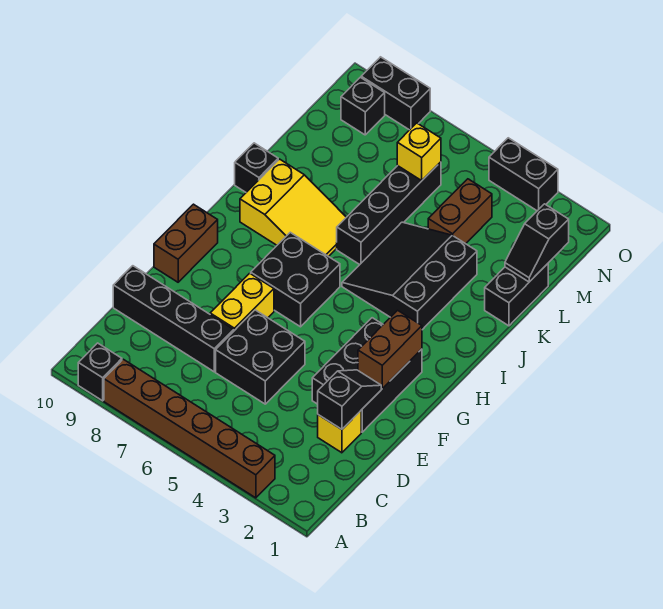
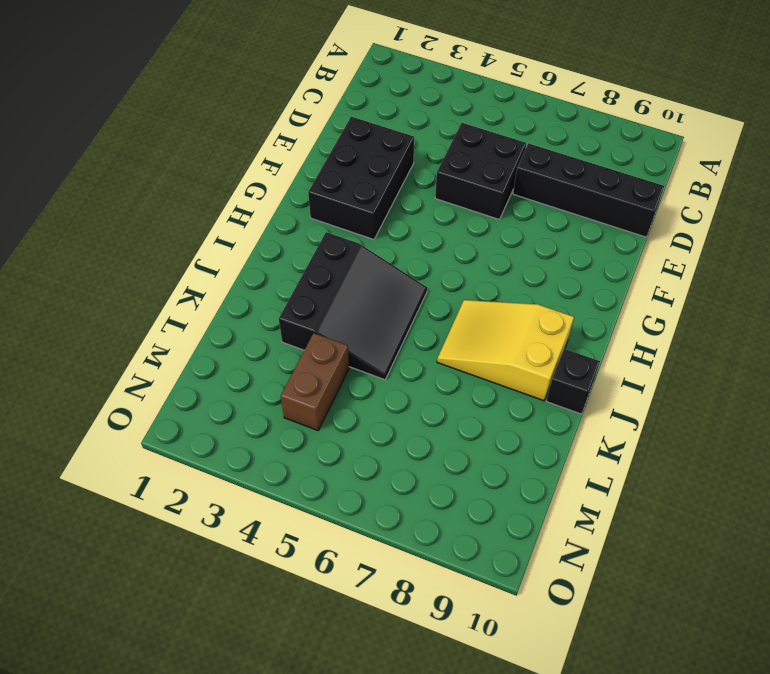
none -> brown brick A3:A8 level 1
none -> black brick A9 level 1
none -> yellow brick D2 level 1

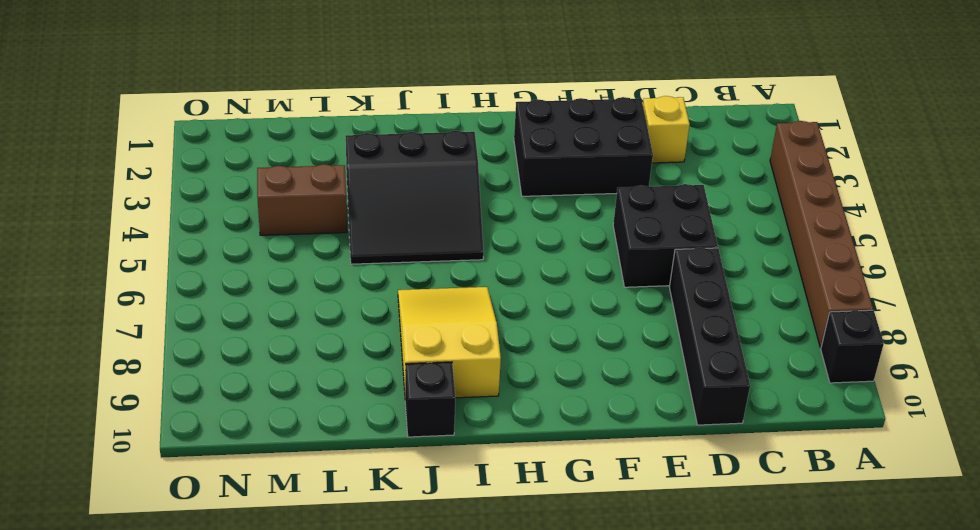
none -> yellow brick E7:F7 level 1
none -> brown brick F10:G10 level 1
none -> black brick G6:H7 level 1

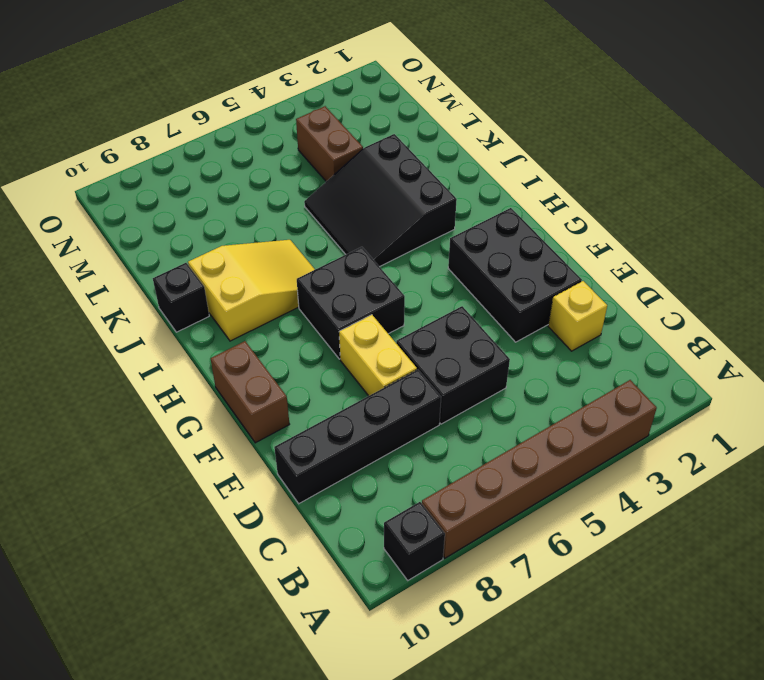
none -> black brick J6:M6 level 1
none -> black brick K1:L1 level 1
none -> black brick N9 level 1

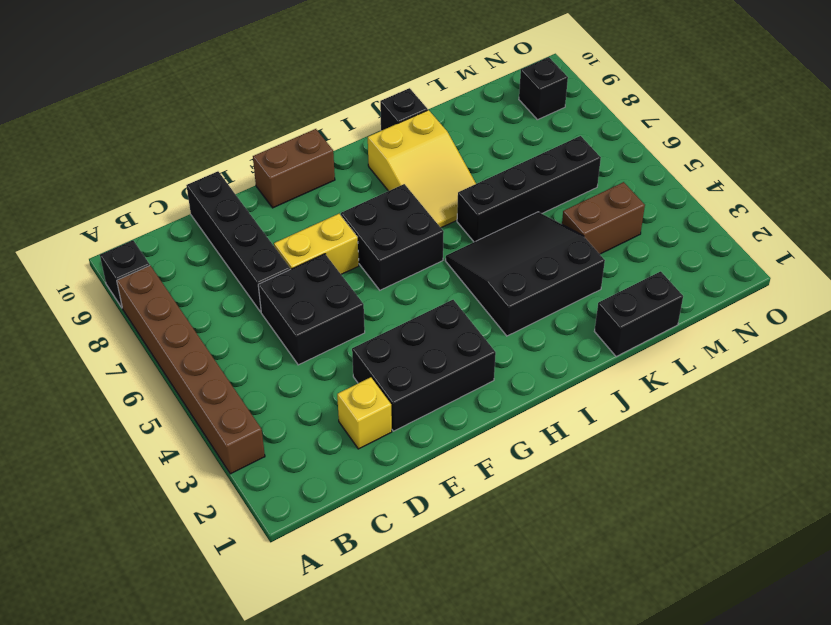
none -> black brick O3:O4 level 1
none -> black brick O8:O9 level 1
none -> black slope D2:E2 level 2 top D

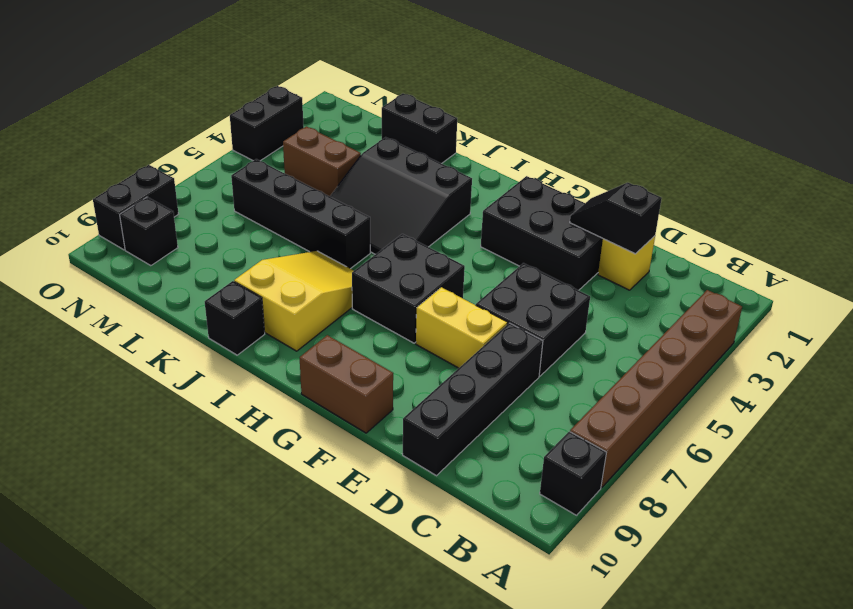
none -> brown brick F2:G2 level 2
none -> black slope L1:M1 level 2 top M
none -> yellow brick M6 level 2

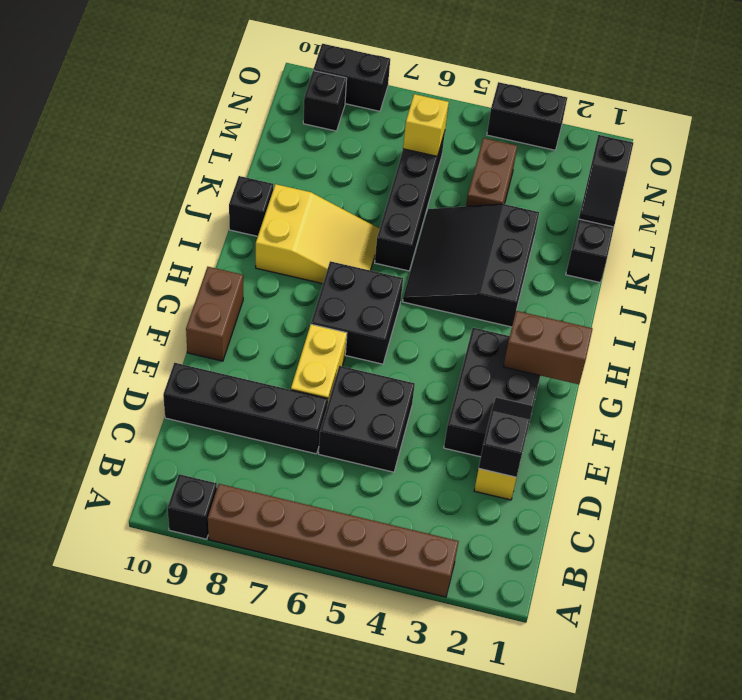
brown brick G1:G2 level 2 -> brown brick F2:G2 level 2

